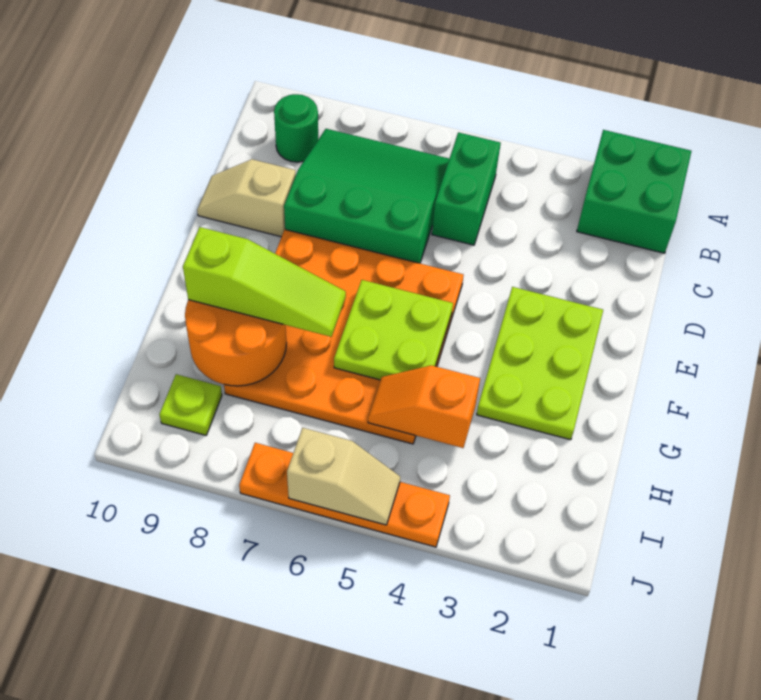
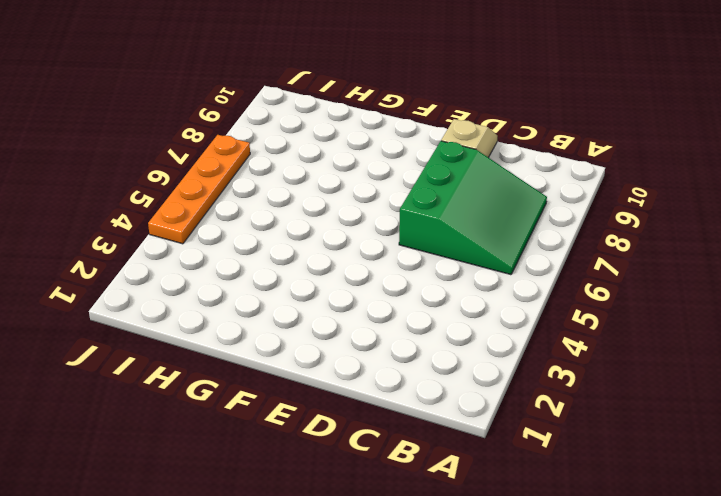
none -> green brick A1:B2 level 1
none -> green brick B5:C5 level 1
none -> green round brick B9 level 1

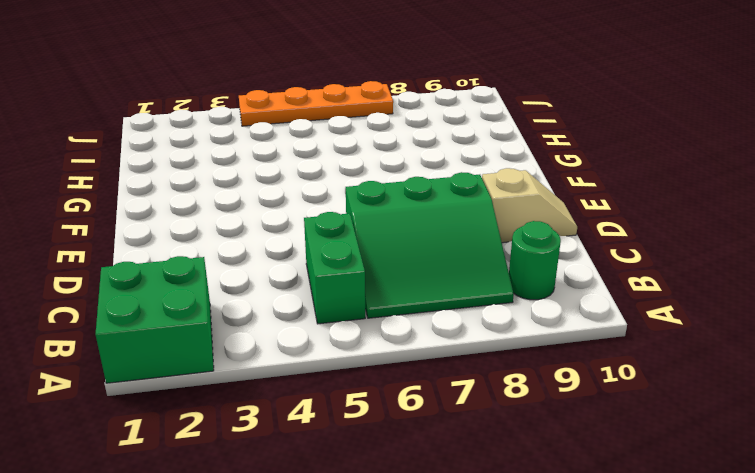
none -> lime plate E2:G3 level 1
none -> orange plate E5:H8 level 1
none -> lime plate I9 level 1

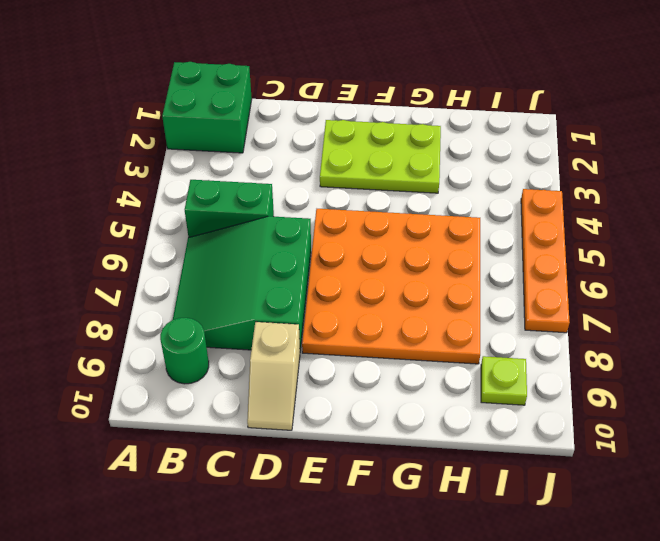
none -> lime plate F5:G6 level 2
none -> orange round brick G8:H9 level 2
none -> orange slope H4:H5 level 2 top 4

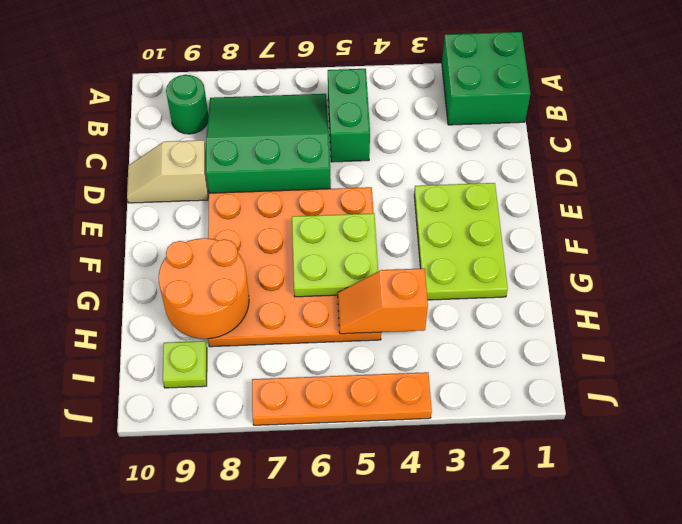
none -> tan slope J5:J6 level 2 top 6
none -> lime slope G7:G9 level 3 top 9

